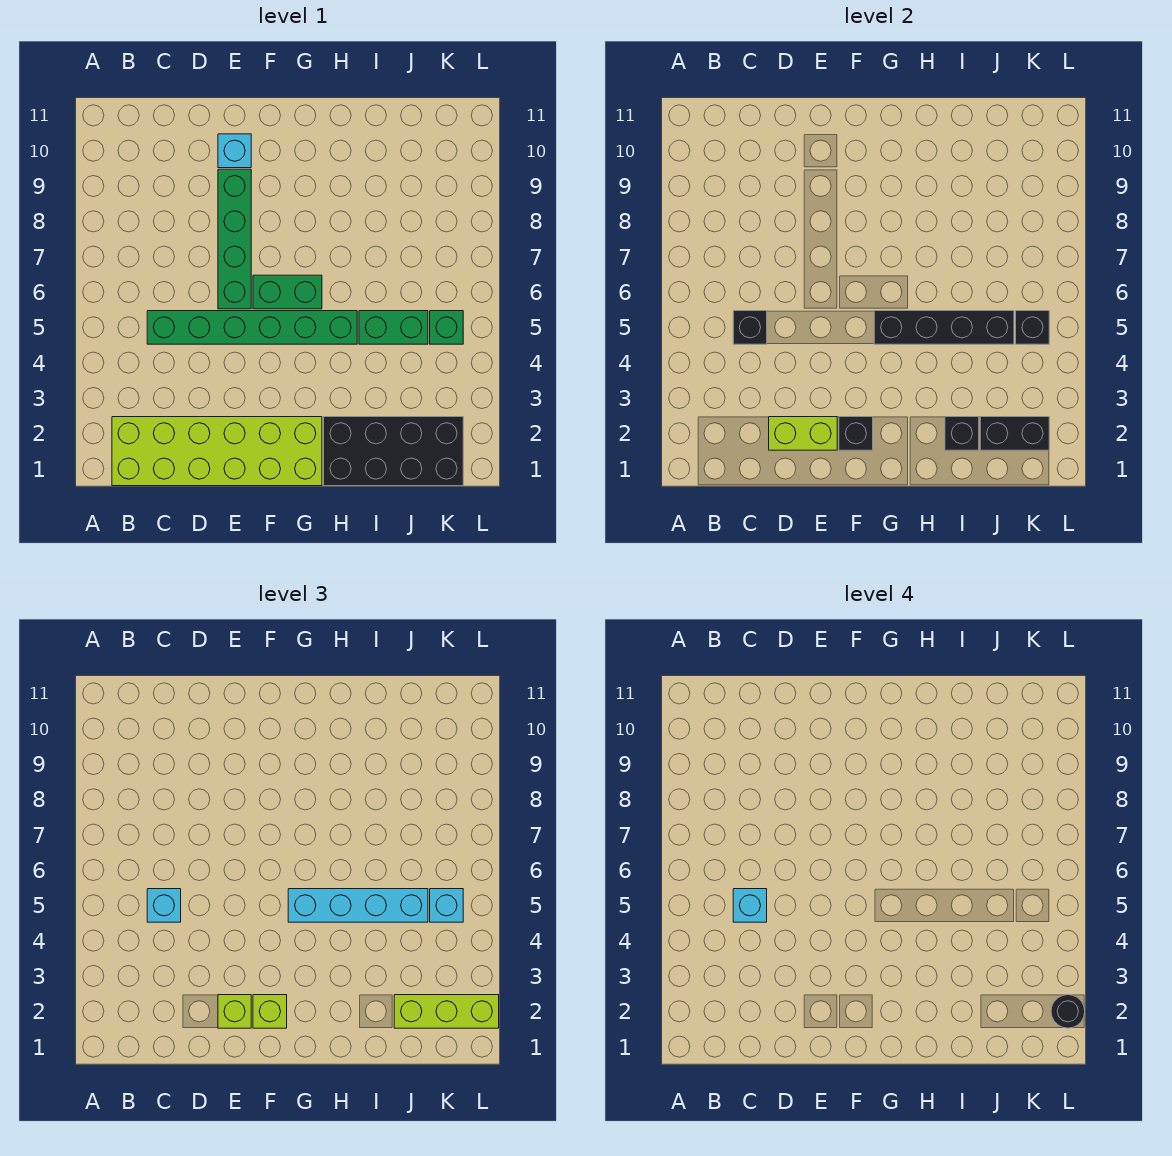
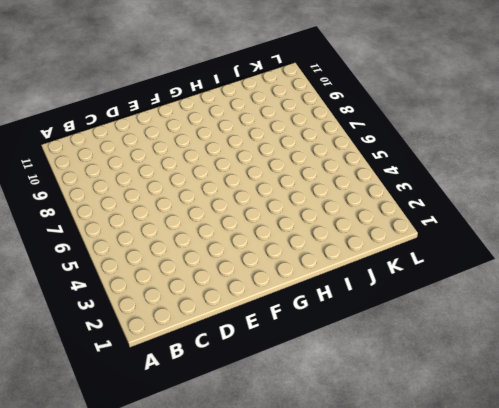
none -> lime brick B1:G2 level 1
none -> green brick C5:H5 level 1
none -> green brick E6:E9 level 1

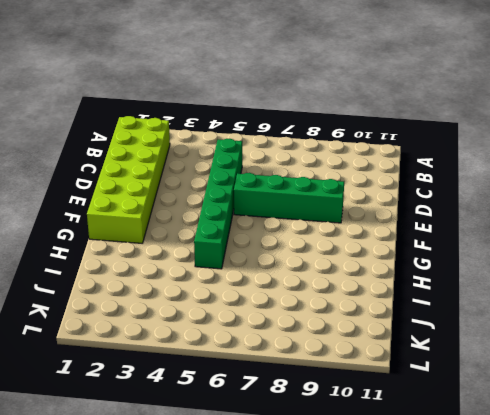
none -> cyan brick E10 level 1
none -> green brick F6:G6 level 1
none -> black brick H1:K2 level 1

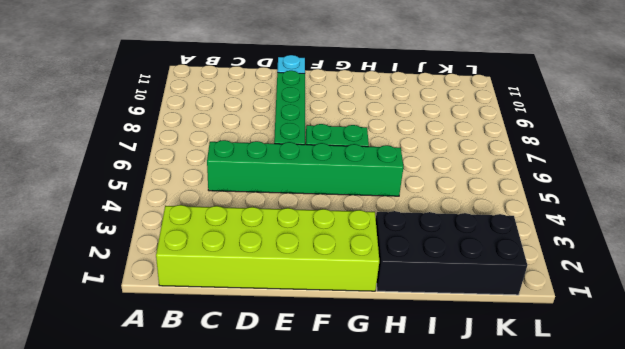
none -> green brick I5:J5 level 1
none -> green brick K5 level 1
none -> black brick C5 level 2

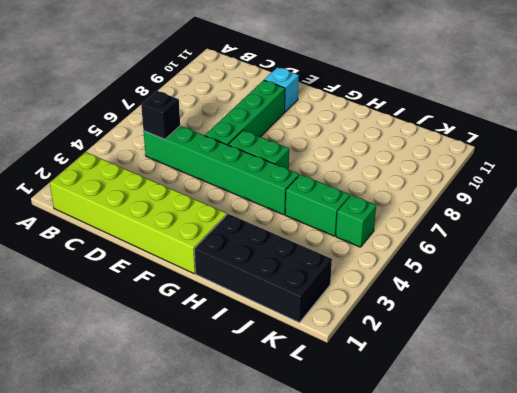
none -> lime brick D2:E2 level 2
none -> black brick F2 level 2
none -> black brick G5:J5 level 2

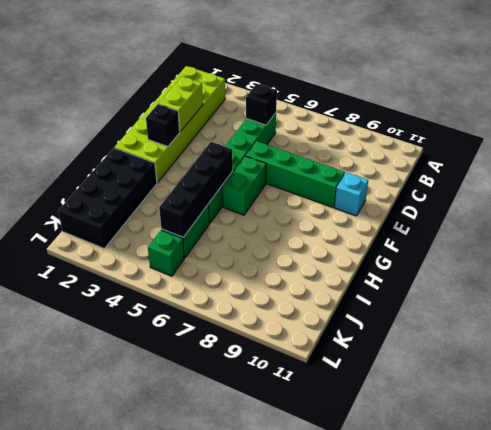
none -> black brick I2 level 2
none -> black brick J2:K2 level 2
none -> black brick K5 level 2

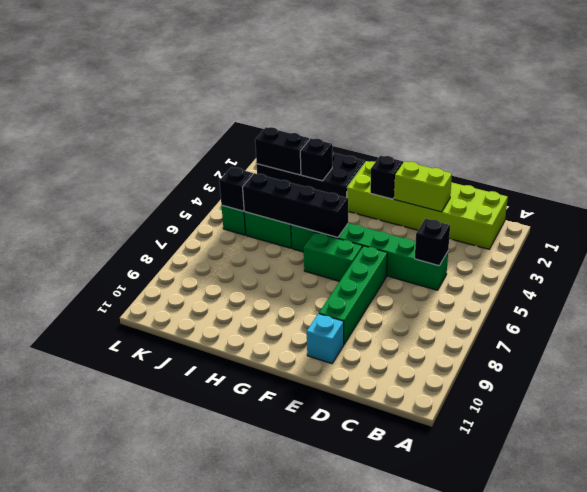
none -> cyan brick C5 level 3
none -> lime brick E2 level 3
none -> lime brick F2 level 3

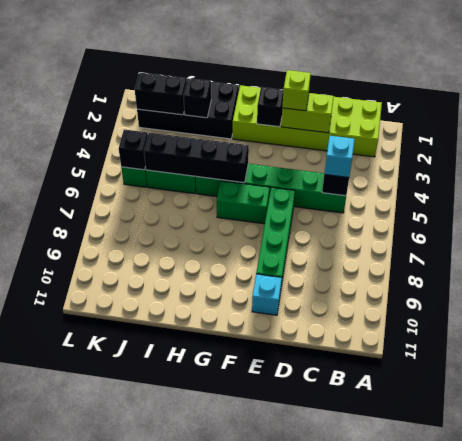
none -> lime brick F2 level 3
none -> cyan brick G5:J5 level 3
none -> lime brick J2:L2 level 3

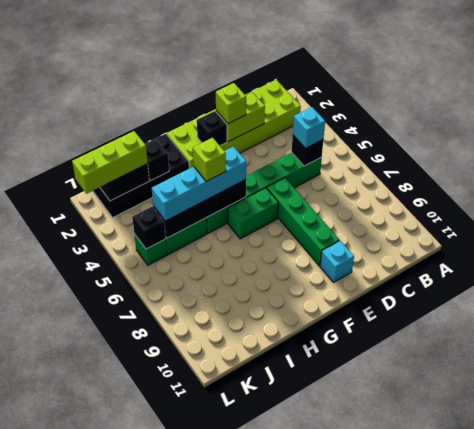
lime brick H5 level 4 -> lime brick F2 level 3
none -> cyan brick K5 level 3
none -> cyan brick C5 level 4
none -> black round brick L2 level 4

